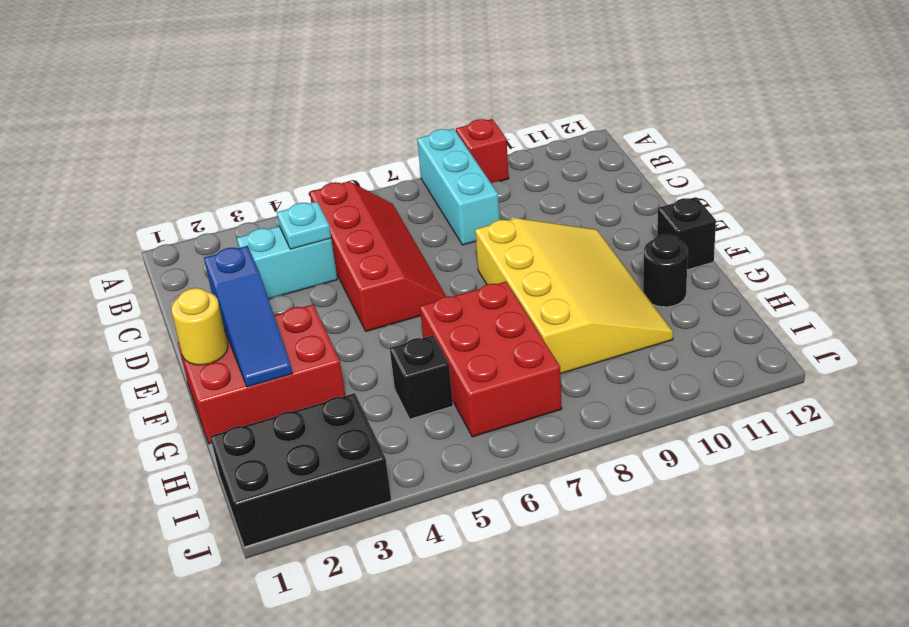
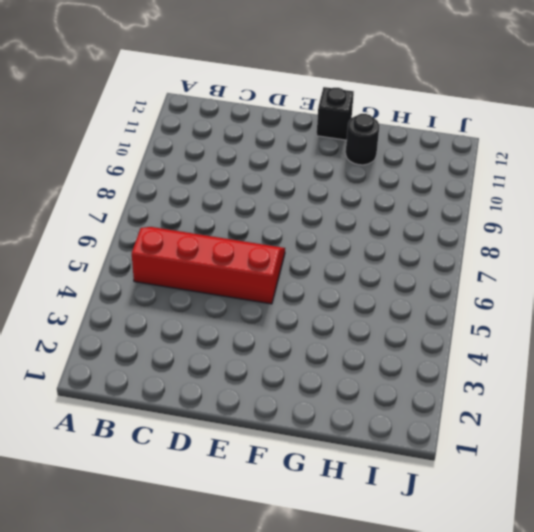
none -> cyan brick A8:C8 level 1
none -> red brick A9 level 1
none -> cyan brick C3:C4 level 1

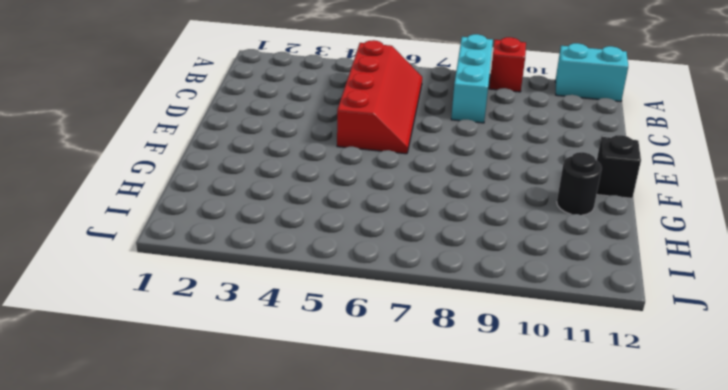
cyan brick A11:A12 level 1 -> cyan brick C3:C4 level 1
none -> yellow slope E8:H10 level 1 top 8
none -> red brick F1:G3 level 1
none -> red brick G6:I7 level 1

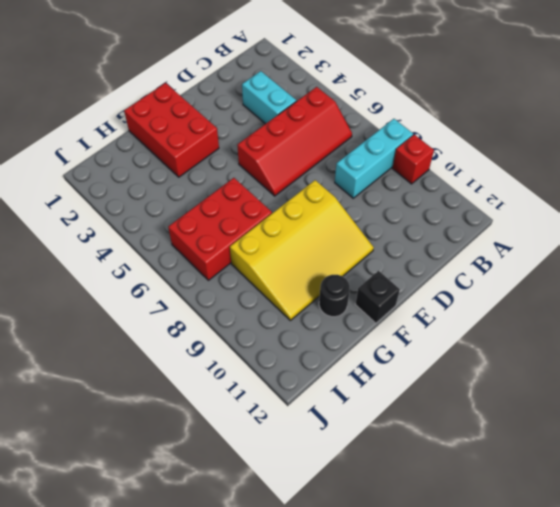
none -> black brick H5 level 1
none -> black brick I1:J3 level 1
none -> cyan plate C4 level 2

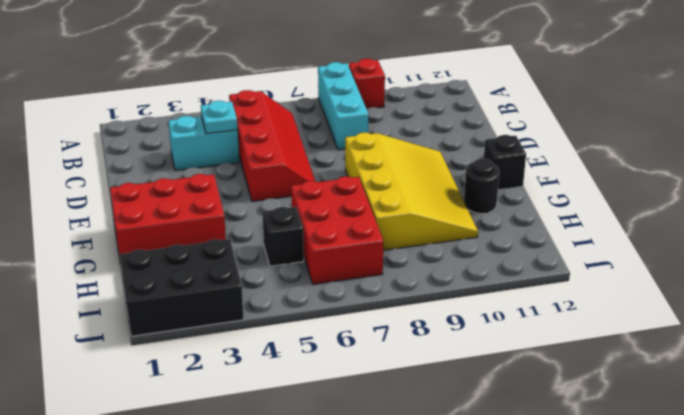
none -> blue slope E2:G2 level 2 top E
none -> yellow round brick F1 level 2

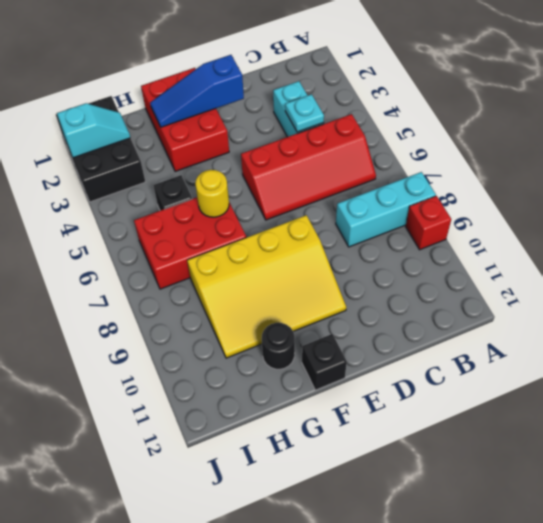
yellow round brick G6 level 2 -> yellow round brick F1 level 2
cyan slope I2:J2 level 2 top J -> none

